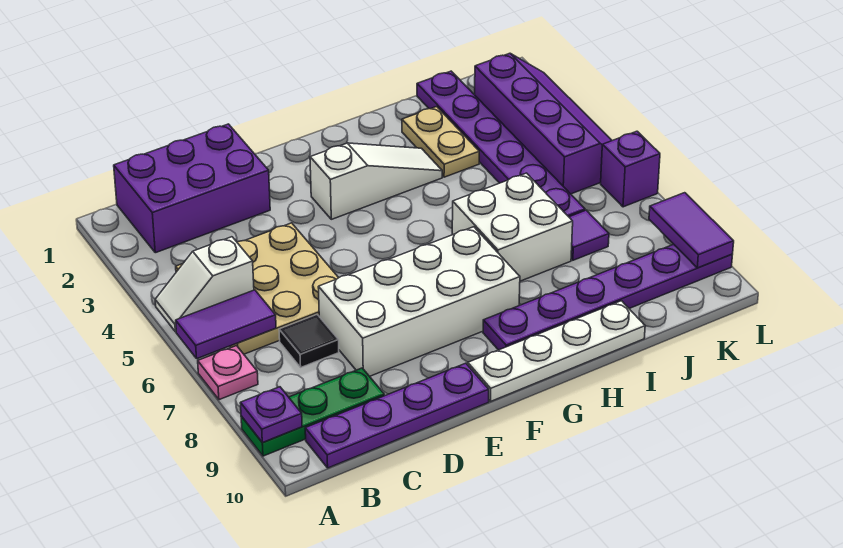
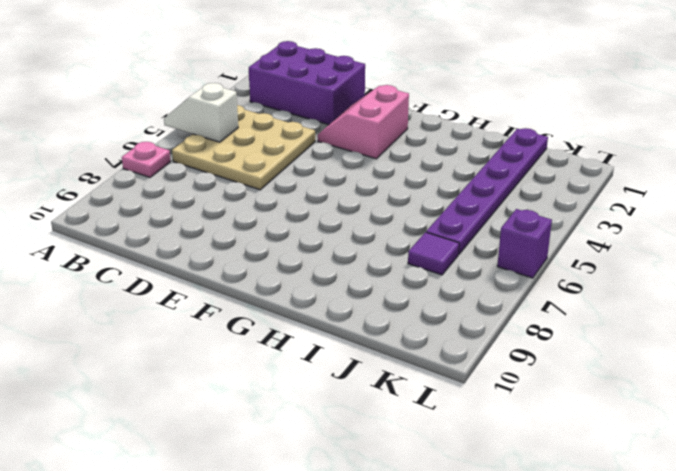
pink slope E2:F3 level 1 top F -> white slope F3:H3 level 1 top F
none -> green plate A9:C9 level 1
none -> purple plate B10:E10 level 1
none -> black tile C7 level 1

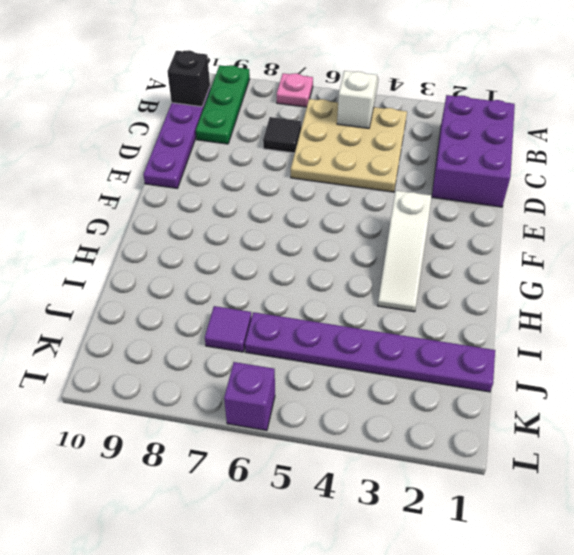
black brick B10 level 2 -> none
none -> white brick D7:G8 level 1
none -> white plate F10:I10 level 1
none -> purple plate G9:L9 level 1

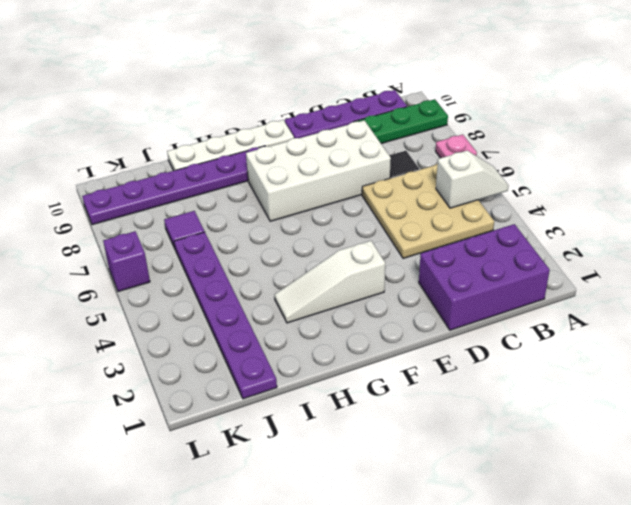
none -> white brick H6:I7 level 1
none -> tan plate I2:I3 level 1
none -> purple slope K2:L5 level 1 top K

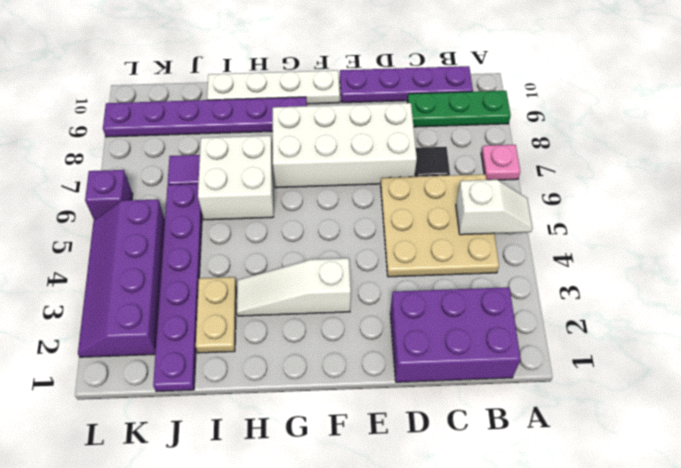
none -> purple tile A6:B6 level 2
none -> purple plate A9 level 2
none -> purple tile L8:L9 level 2

